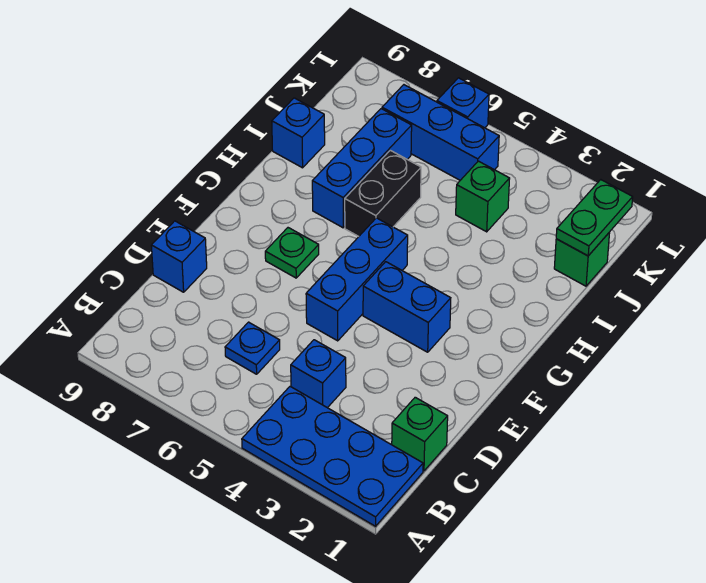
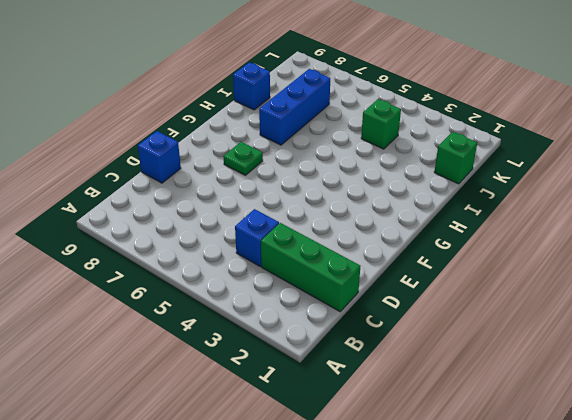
green brick C1:C3 level 1 -> green brick C1 level 1
none -> blue plate A1:B4 level 1
none -> blue plate C6 level 1
none -> blue brick E5:G5 level 1

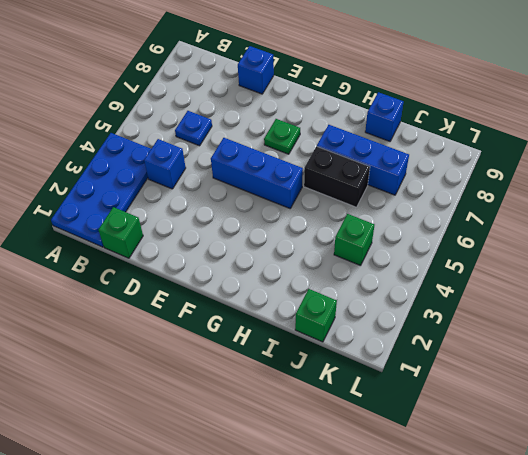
none -> blue brick F3:F4 level 1
none -> blue brick K5:K7 level 1
none -> blue brick L6 level 1

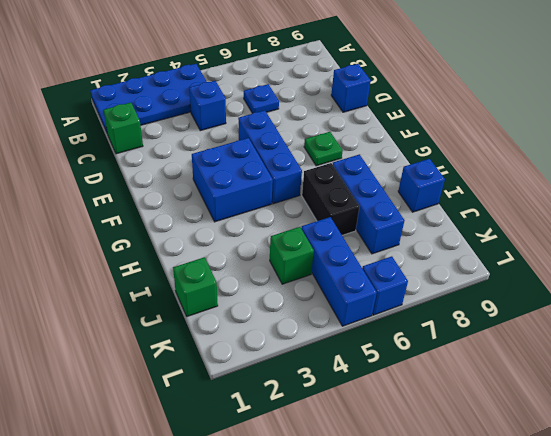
blue brick F3:G4 level 1 -> blue brick F3:F4 level 1
blue brick J5:L5 level 1 -> blue brick K5:K7 level 1
none -> green plate J1:K1 level 2

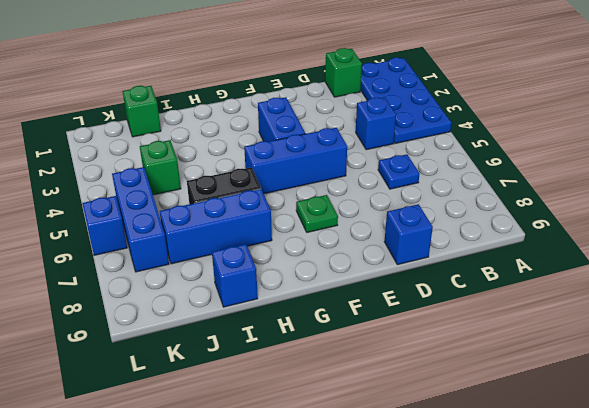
none -> green plate J1:K1 level 2

